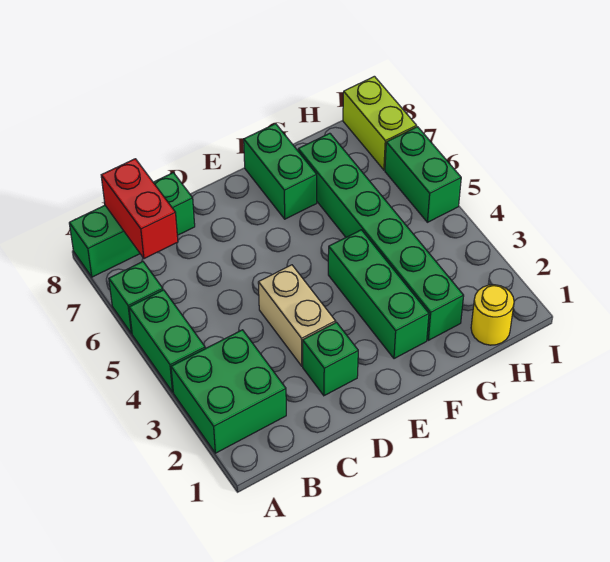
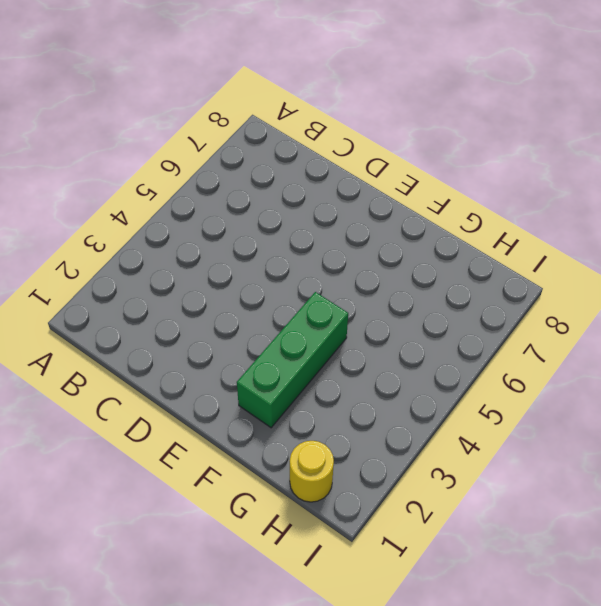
none -> green brick A2:B3 level 1
none -> green brick A4:A5 level 1
none -> green brick A6 level 1

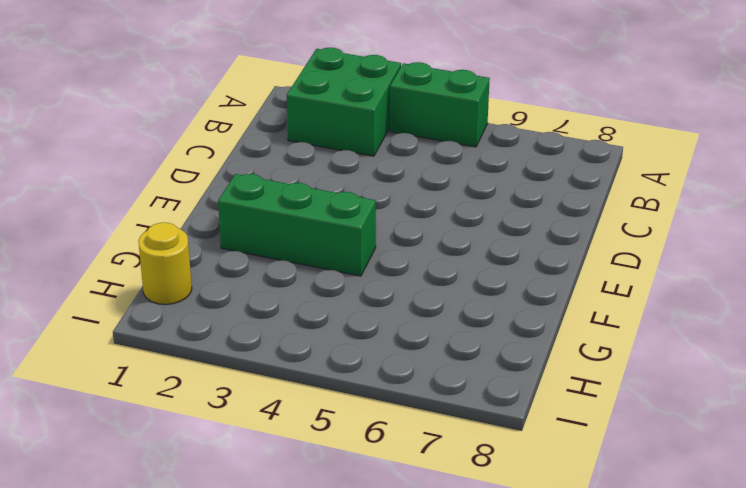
none -> green brick A6 level 1
none -> green brick A8:C8 level 1
none -> green brick D2 level 1

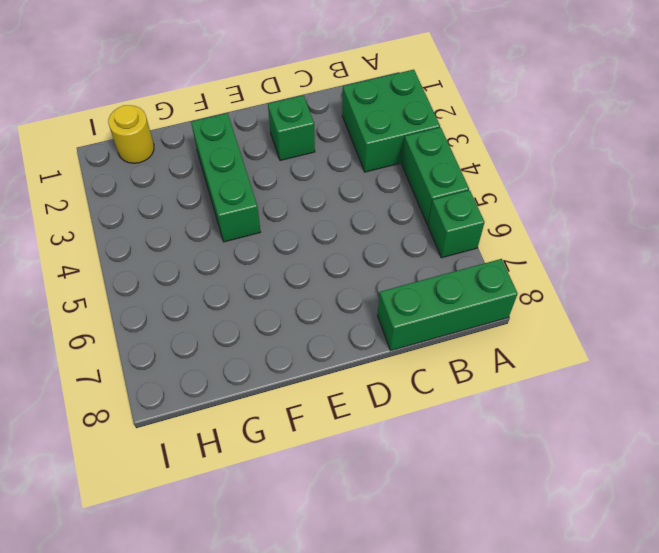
none -> tan brick D3:D4 level 1
none -> green brick F7:F8 level 1
none -> green brick G2:G7 level 1

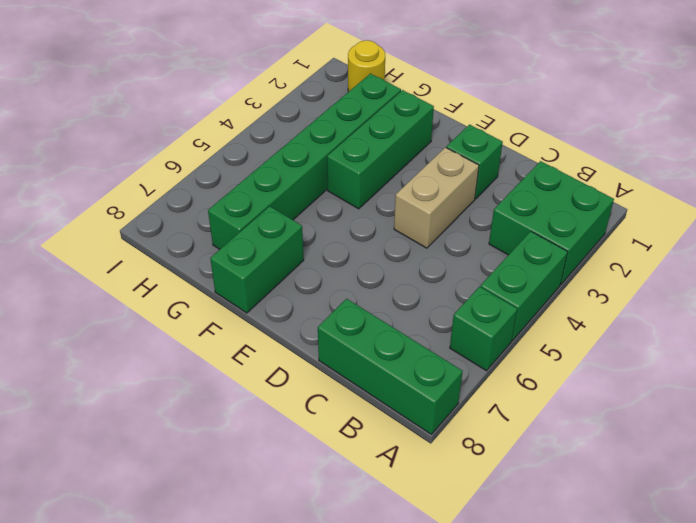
none -> green brick I5:I6 level 1
none -> lime brick I7:I8 level 1
none -> red brick B7:B8 level 2

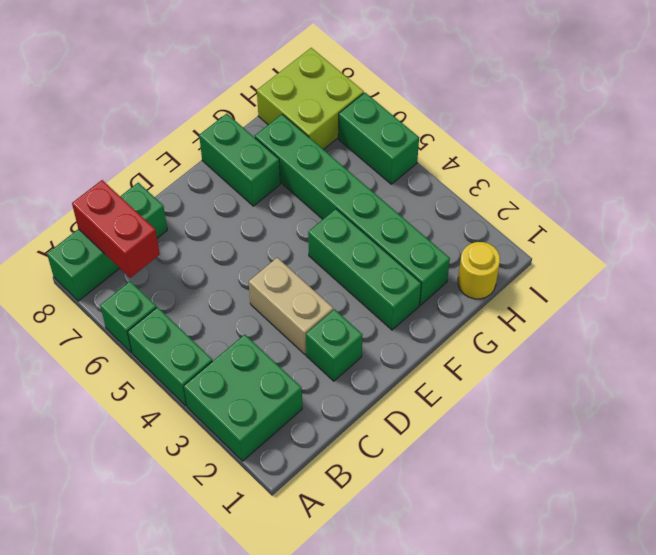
lime brick H7:I8 level 1 -> lime brick I7:I8 level 1

